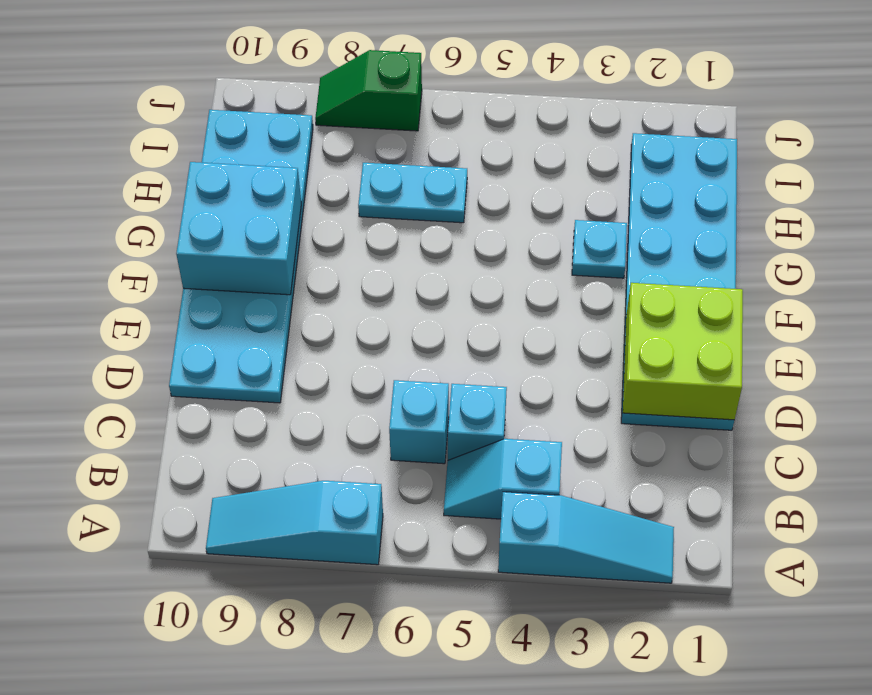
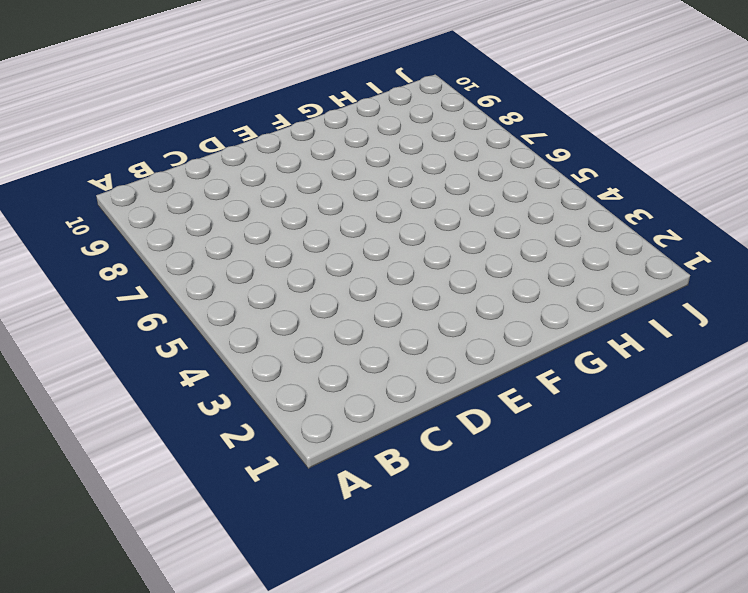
none -> cyan slope A2:A4 level 1 top 4
none -> cyan slope A7:A9 level 1 top 7
none -> cyan slope B4:B5 level 1 top 4

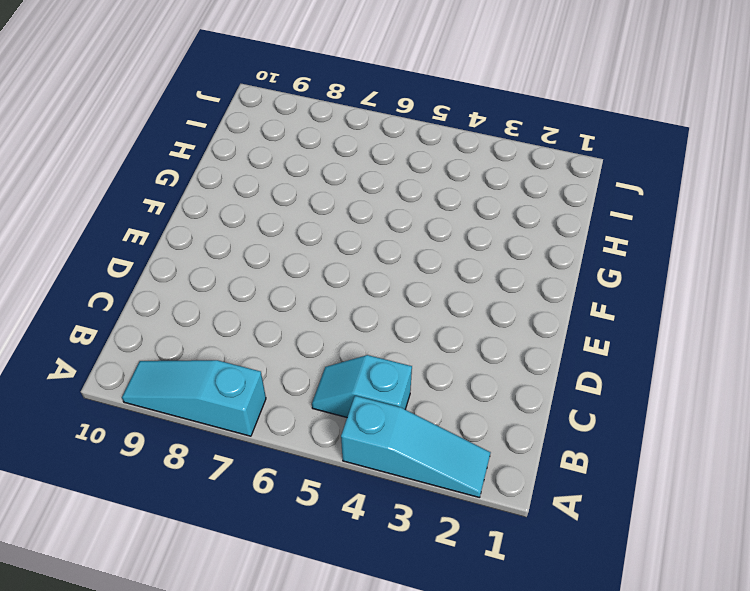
none -> cyan brick C5 level 1
none -> cyan brick C6 level 1
none -> cyan plate D1:I2 level 1

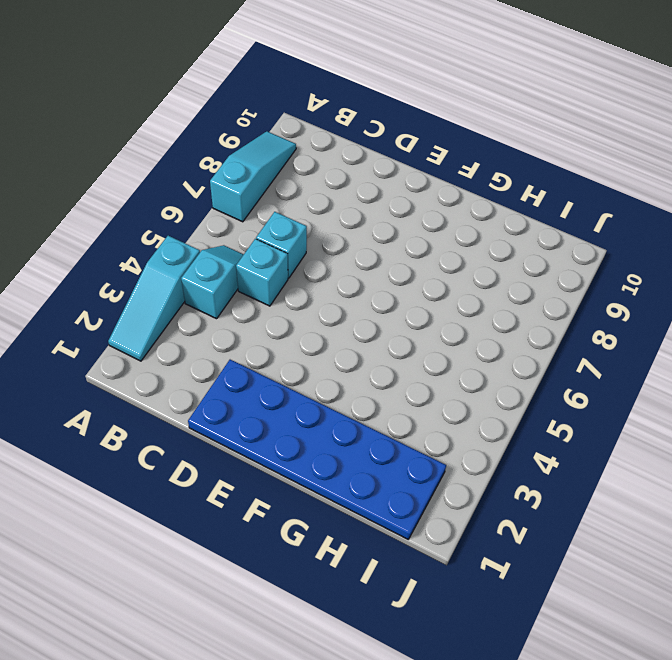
blue plate D1:I2 level 1 -> cyan plate D1:I2 level 1
none -> cyan plate D9:I10 level 1
none -> cyan plate G3 level 1
none -> cyan plate H6:H7 level 1

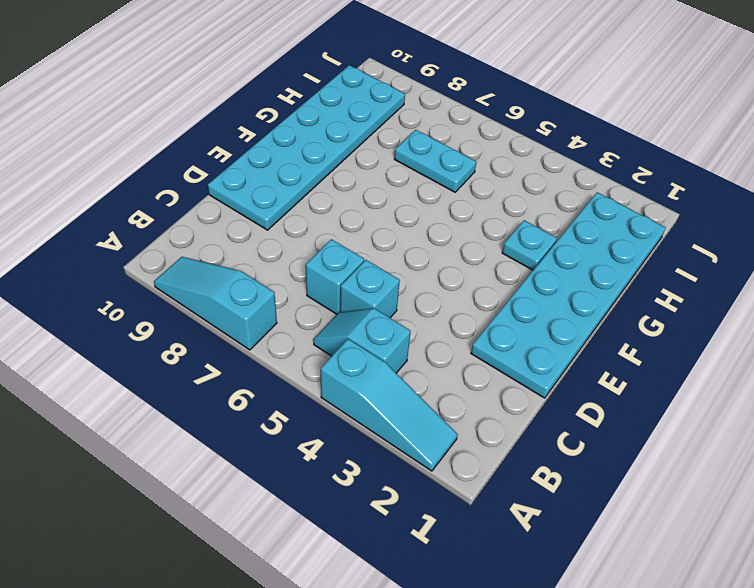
none -> green slope J7:J8 level 1 top 7
none -> lime brick D1:E2 level 2
none -> cyan brick F9:G10 level 2

